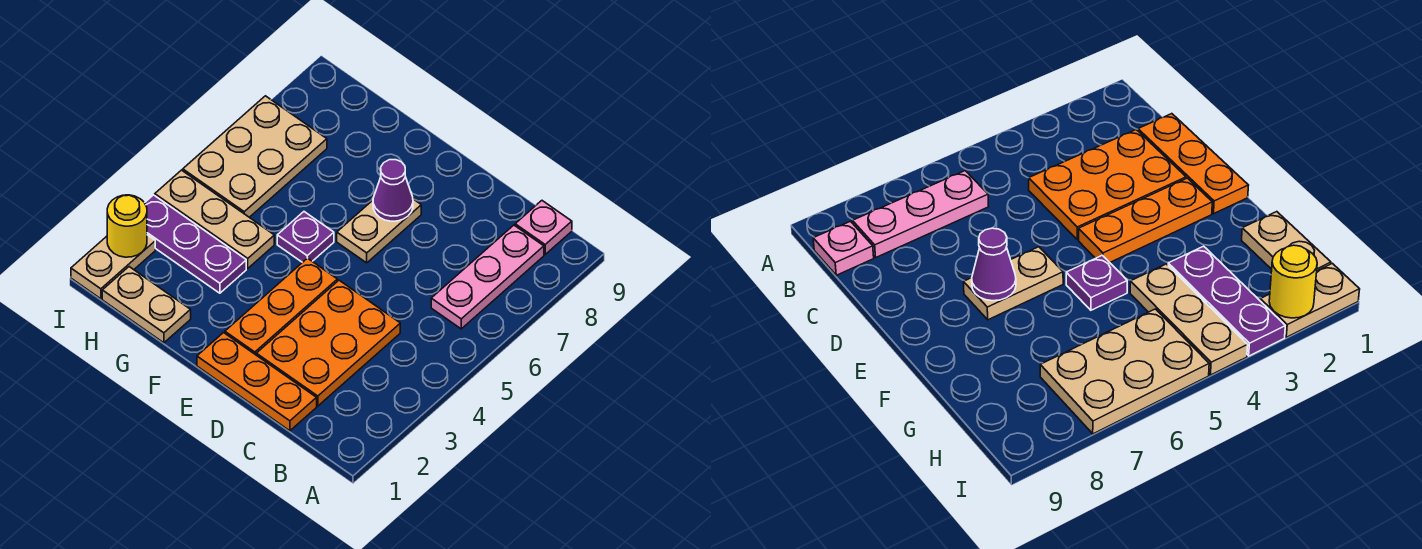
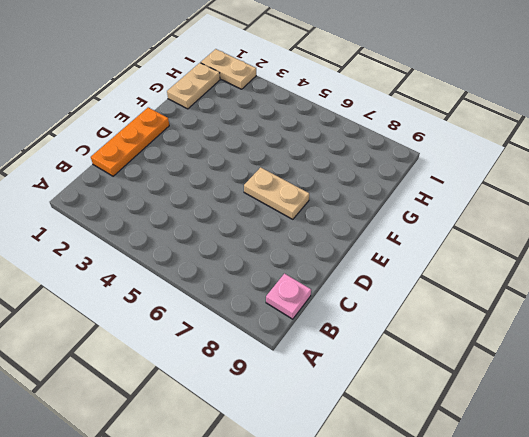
none -> pink plate B6:B8 level 1
none -> orange plate C2:D4 level 1
none -> orange plate E2:E4 level 1

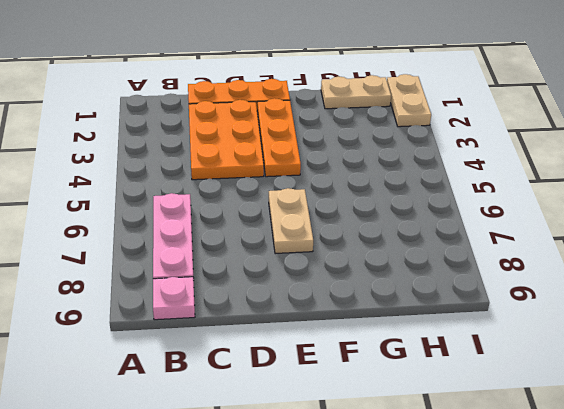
none -> purple plate F5 level 1
none -> purple plate G3:I3 level 1
none -> tan plate G4:I4 level 1

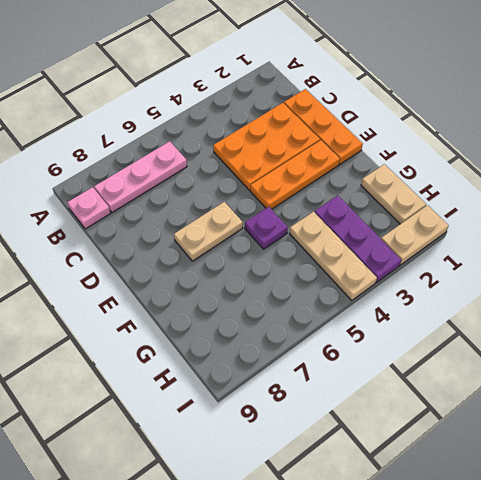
none -> tan plate H5:I7 level 1
none -> purple cone E7 level 2
none -> yellow round brick I2 level 2

